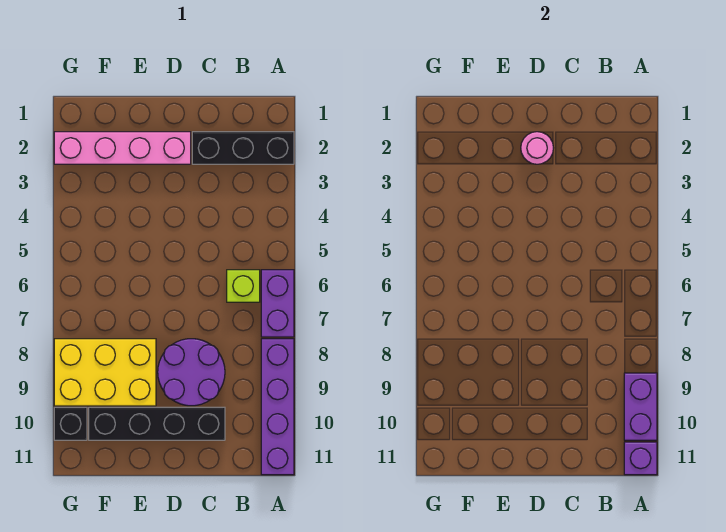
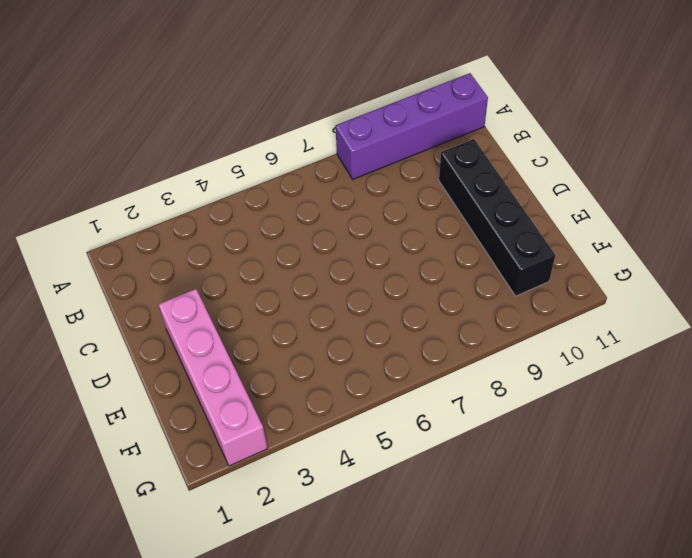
none -> black brick A2:C2 level 1
none -> purple brick A6:A7 level 1
none -> lime brick B6 level 1

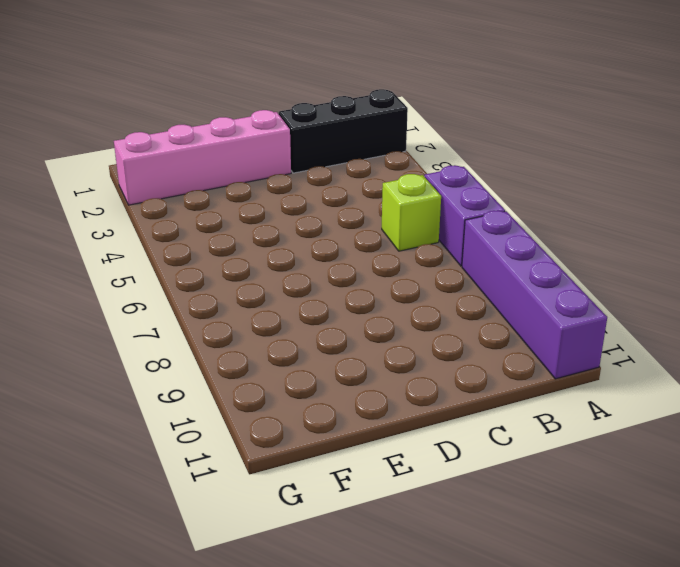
none -> purple round brick C8:D9 level 1
none -> black brick C10:F10 level 1
none -> yellow brick E8:G9 level 1

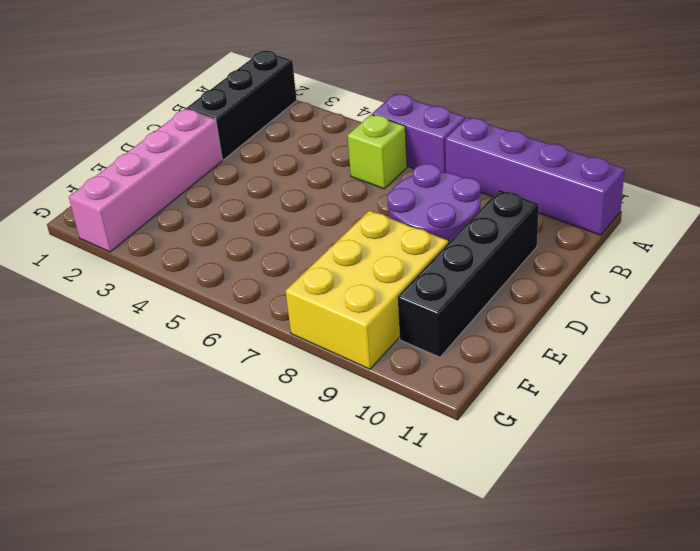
none -> black brick G10 level 1
none -> purple brick A9:A10 level 2
none -> purple brick A11 level 2

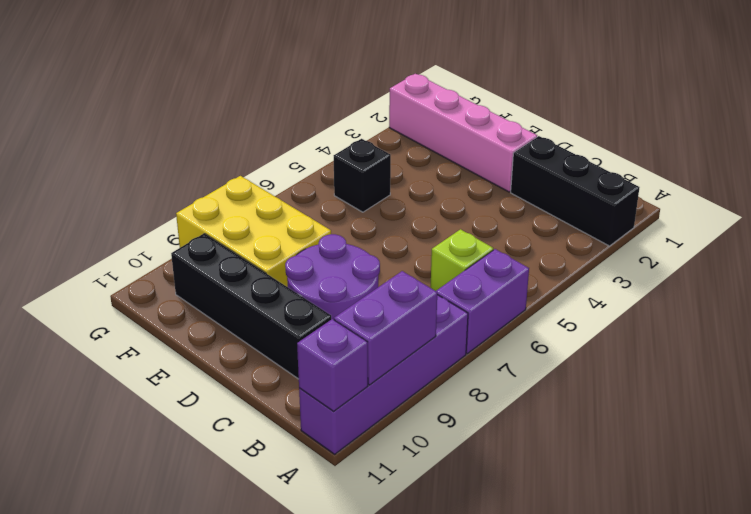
black brick F5 level 1 -> black brick G10 level 1
none -> pink round brick D2 level 2

